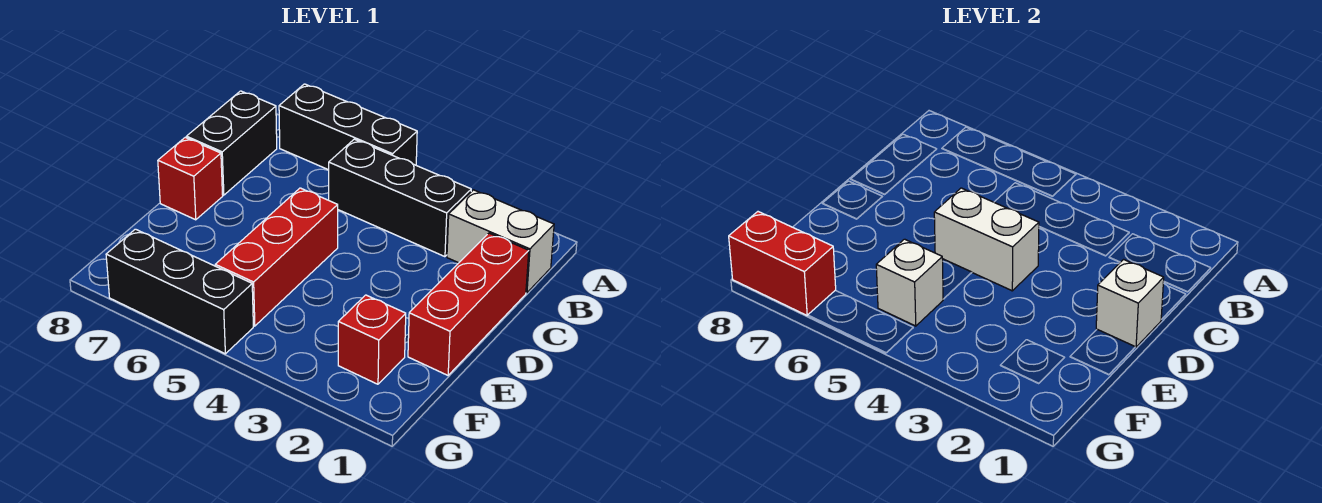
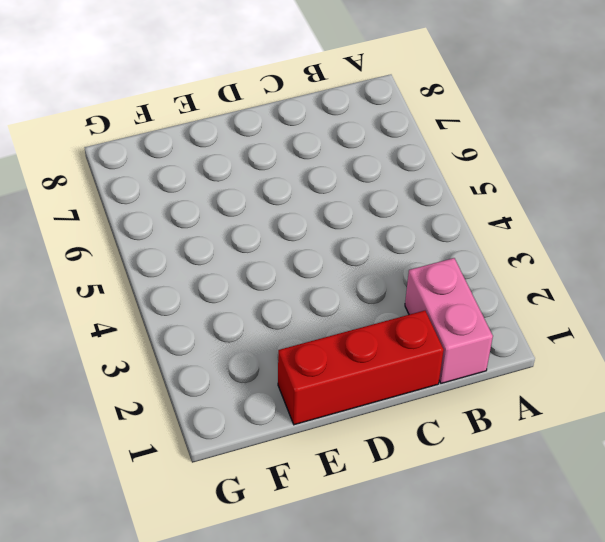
pink brick B1:B2 level 1 -> white brick B1:B2 level 1
none -> black brick A5:A7 level 1
none -> black brick B3:B5 level 1
none -> black brick B8:C8 level 1

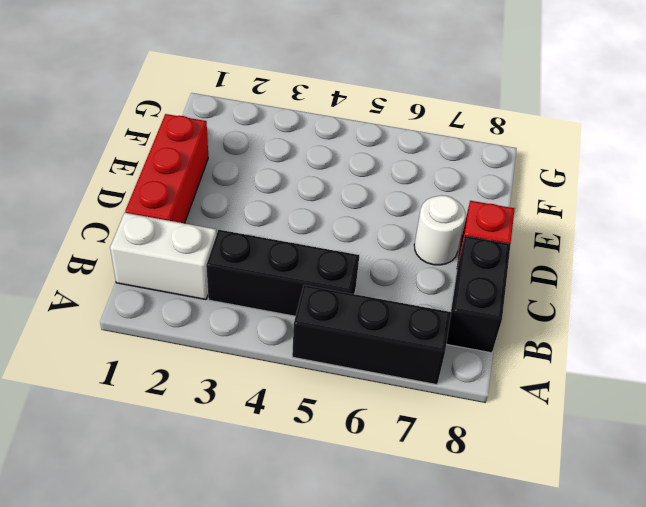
white round brick D7 level 1 -> none
none -> red brick D5:F5 level 1
none -> red brick F2 level 1
none -> black brick G5:G7 level 1

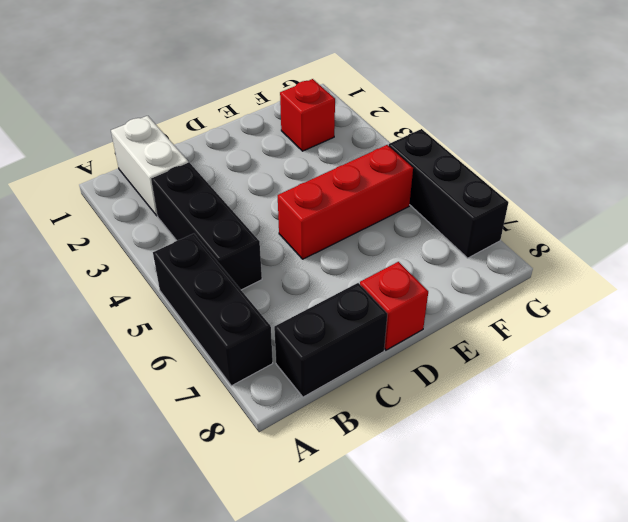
none -> red brick C1:E1 level 1
none -> white brick D1 level 2
none -> white brick D4:D5 level 2

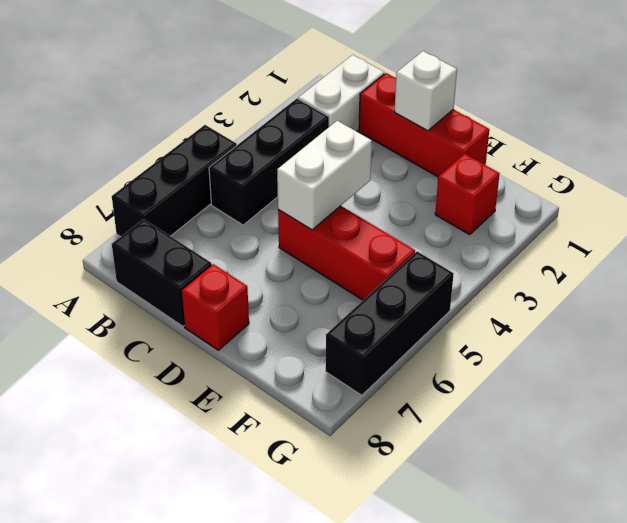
none -> white brick F5 level 2
none -> red brick G7:G8 level 2

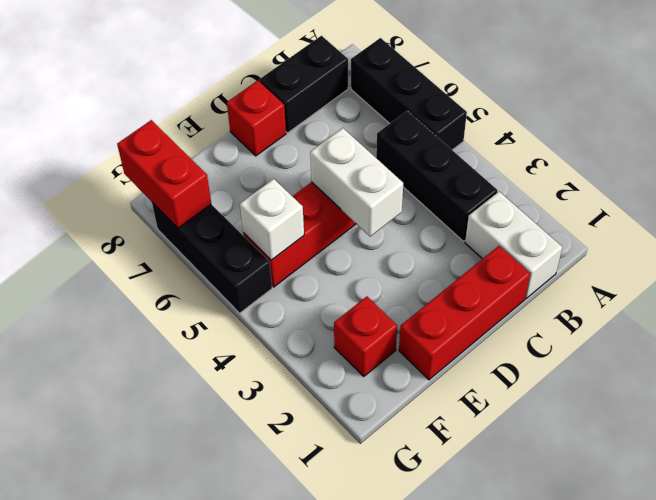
none -> white brick D1 level 2

